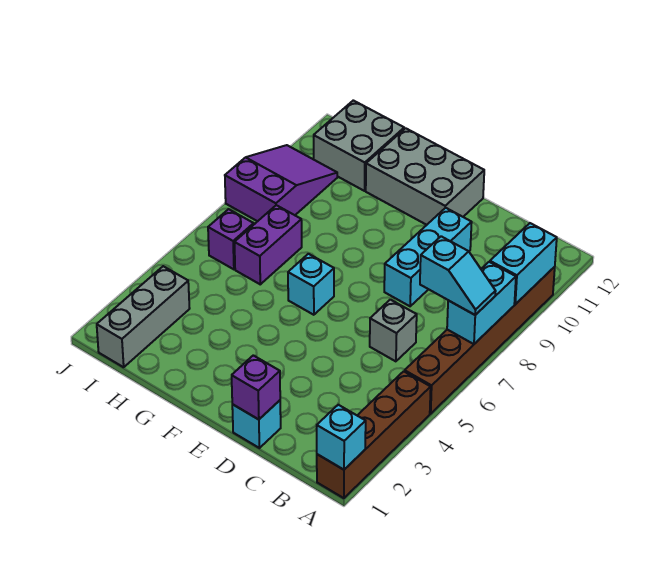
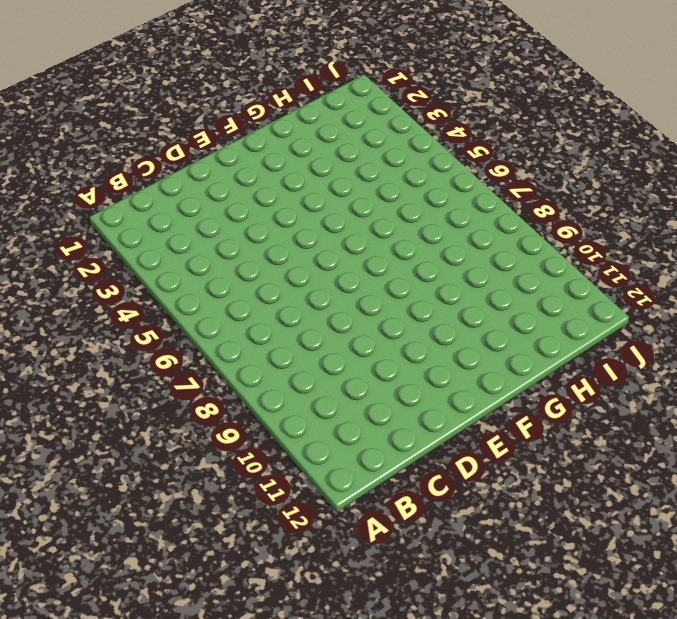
none -> brown brick A1:A4 level 1
none -> brown brick A5:A10 level 1
none -> grey brick C6 level 1

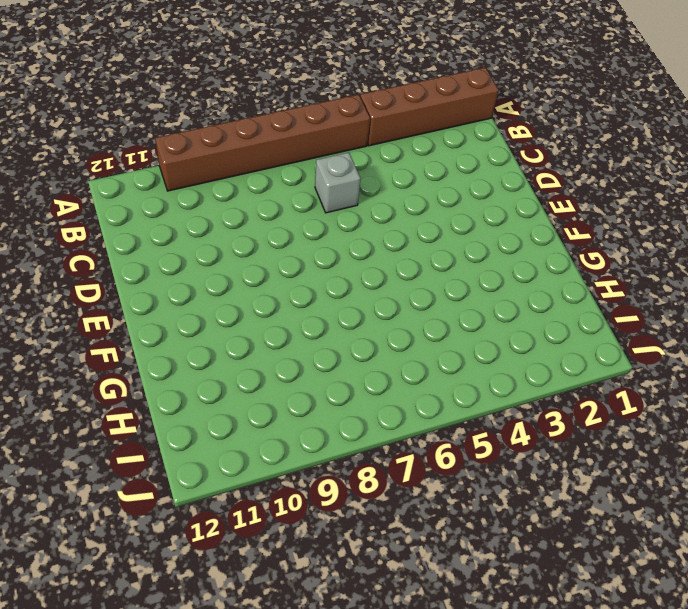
none -> cyan brick D1 level 1
none -> cyan brick D8:D10 level 1
none -> grey brick E11:G12 level 1

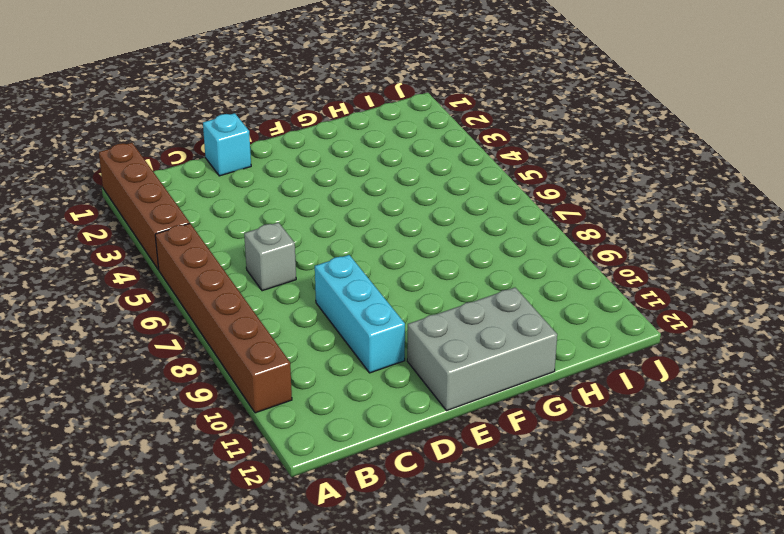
none -> cyan brick F6 level 1
none -> purple brick H6:H7 level 1
none -> grey brick H11:I12 level 1

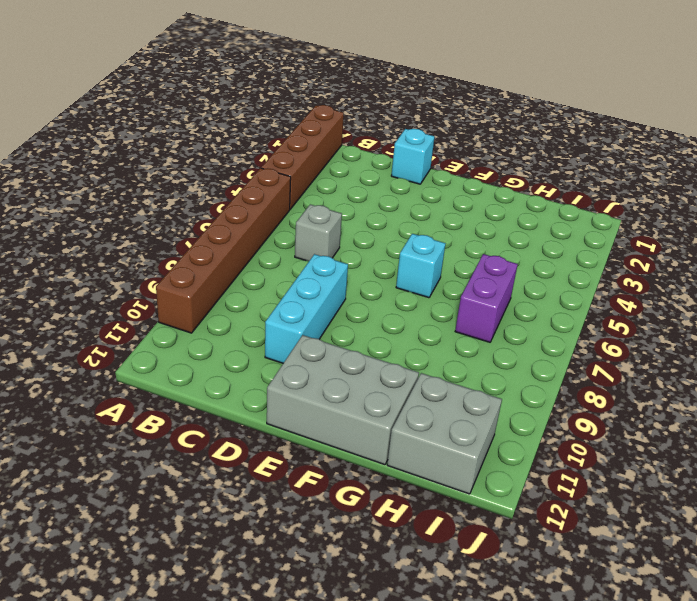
none -> grey brick I1:I3 level 1
none -> purple brick I6 level 1
none -> purple slope I8:J10 level 1 top 8

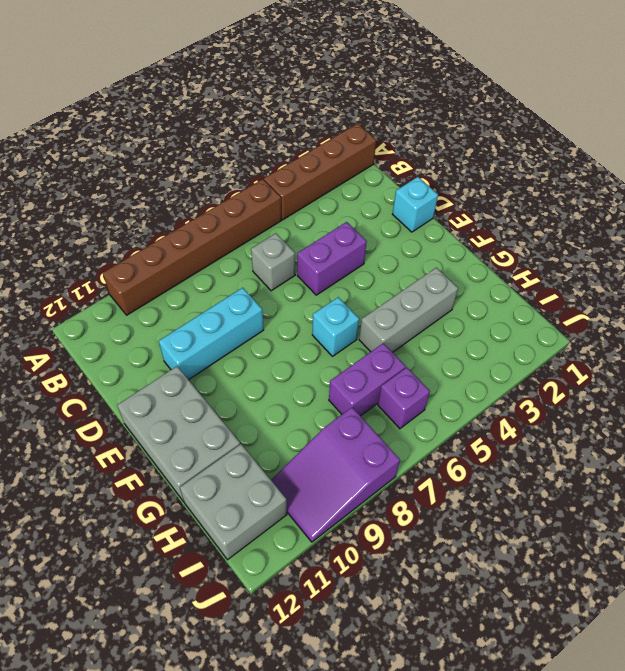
purple brick D4:D5 level 1 -> none
grey brick G3:G5 level 1 -> grey brick I1:I3 level 1
none -> cyan brick A1 level 2
none -> cyan brick A7:A8 level 2
none -> cyan brick A9:A10 level 2

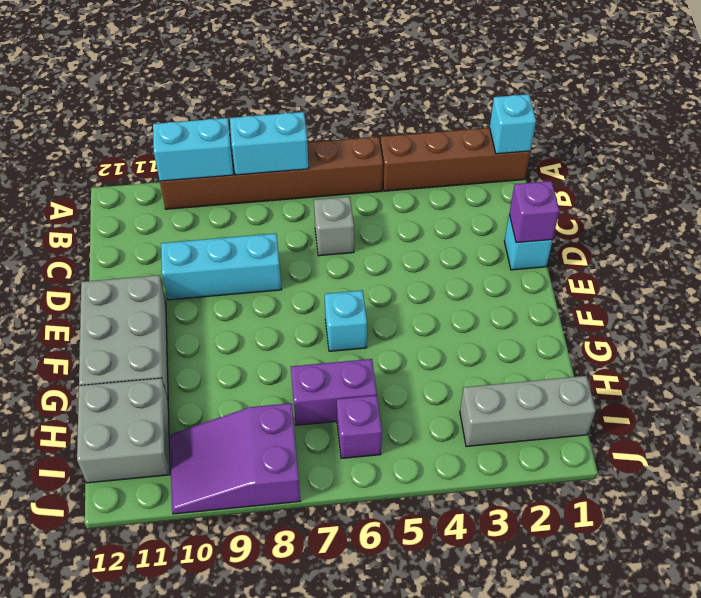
none -> cyan slope A7:B7 level 3 top B

